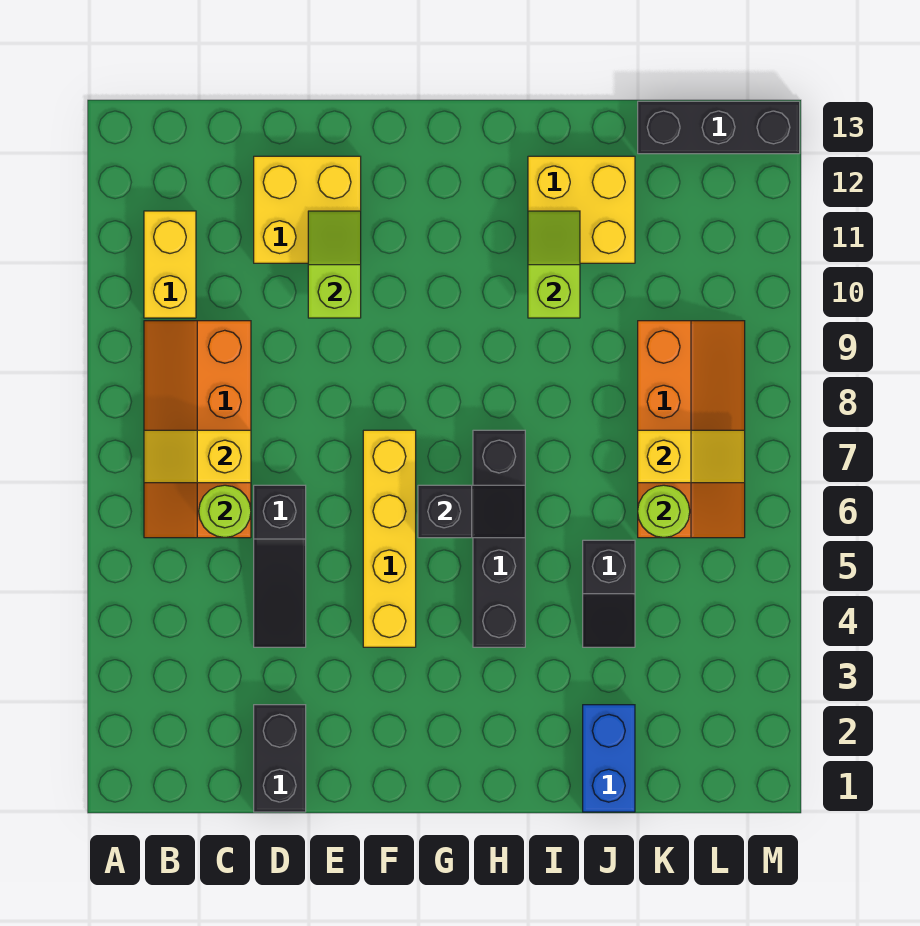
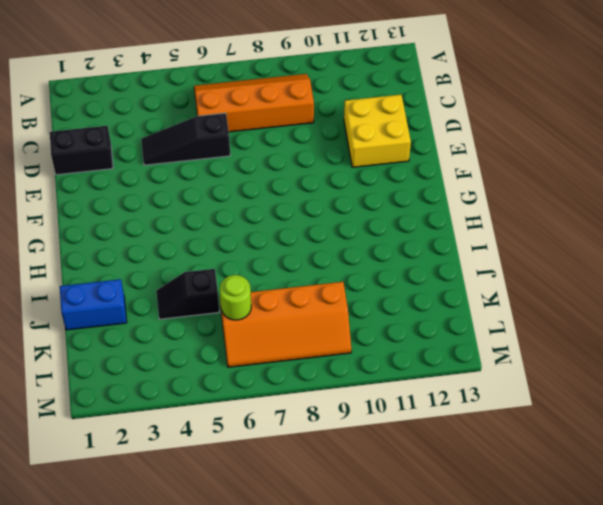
none -> yellow brick B10:B11 level 1
none -> yellow brick F4:F7 level 1
none -> black brick H4:H7 level 1

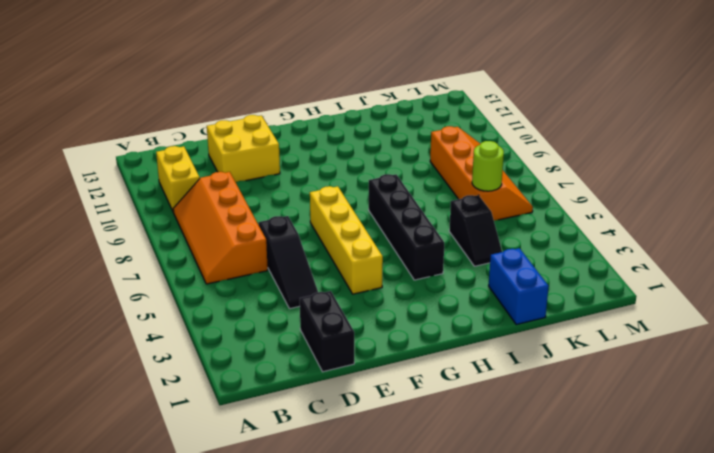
none -> yellow brick I11:J12 level 1
none -> black brick K13:M13 level 1
none -> yellow slope B7:C7 level 2 top C

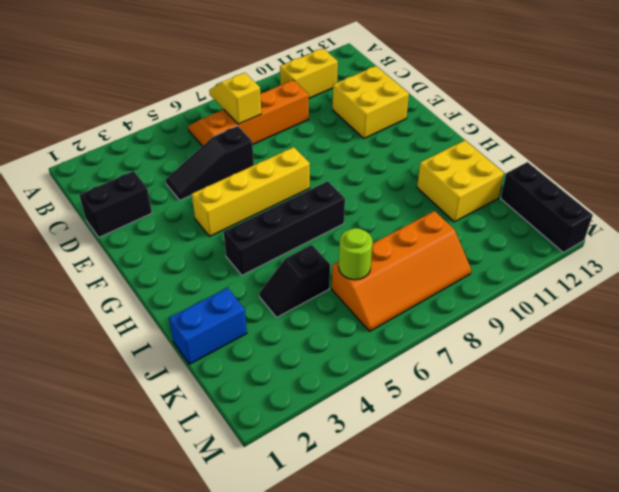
none -> lime round brick C6 level 2
none -> lime slope E10:E11 level 2 top 10
none -> black slope G6:H6 level 2 top G

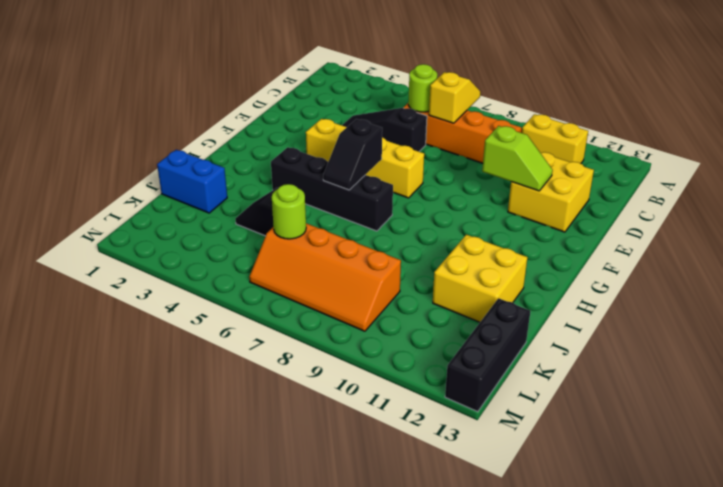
none -> black brick D1:D2 level 1
none -> lime slope I10:I11 level 2 top 10
none -> yellow slope K7:L7 level 2 top K

